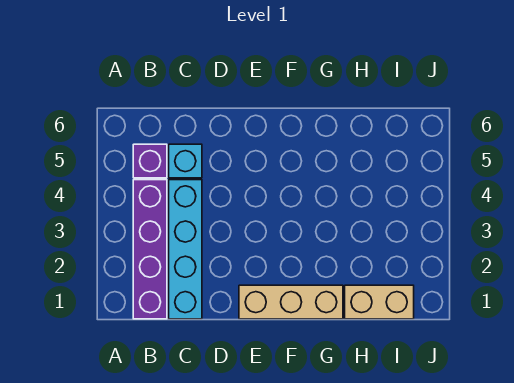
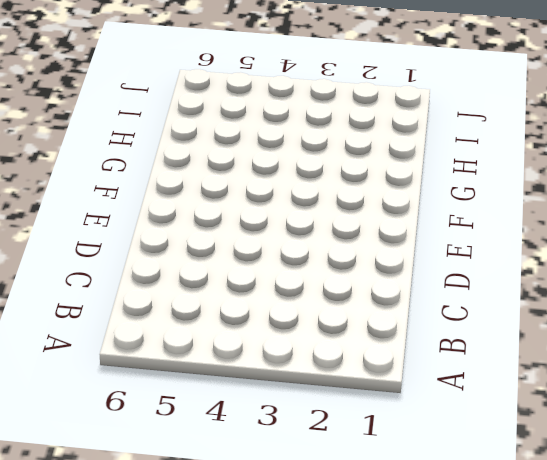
none -> purple brick B1:B4 level 1
none -> purple brick B5 level 1

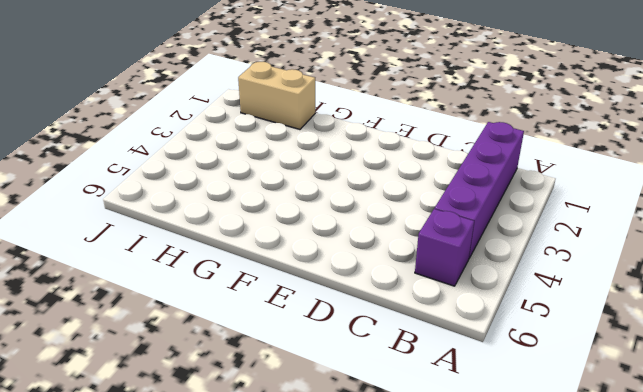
none -> cyan brick C1:C4 level 1
none -> cyan brick C5 level 1

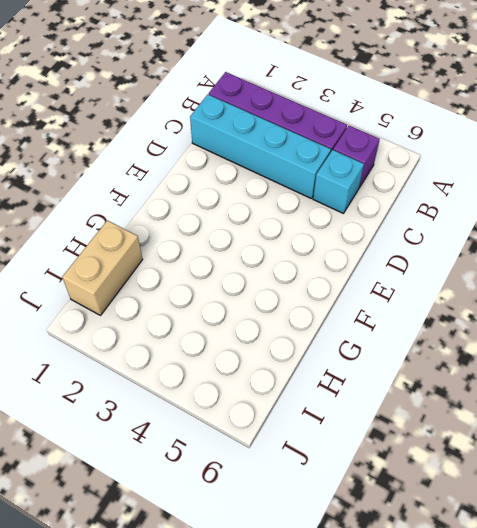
none -> tan brick E1:G1 level 1

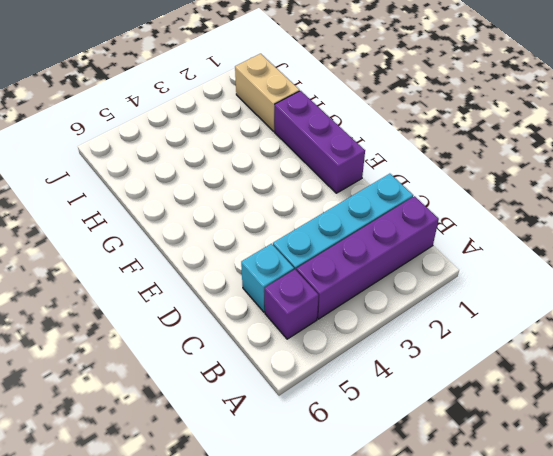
purple brick E1:G1 level 1 -> tan brick E1:G1 level 1

